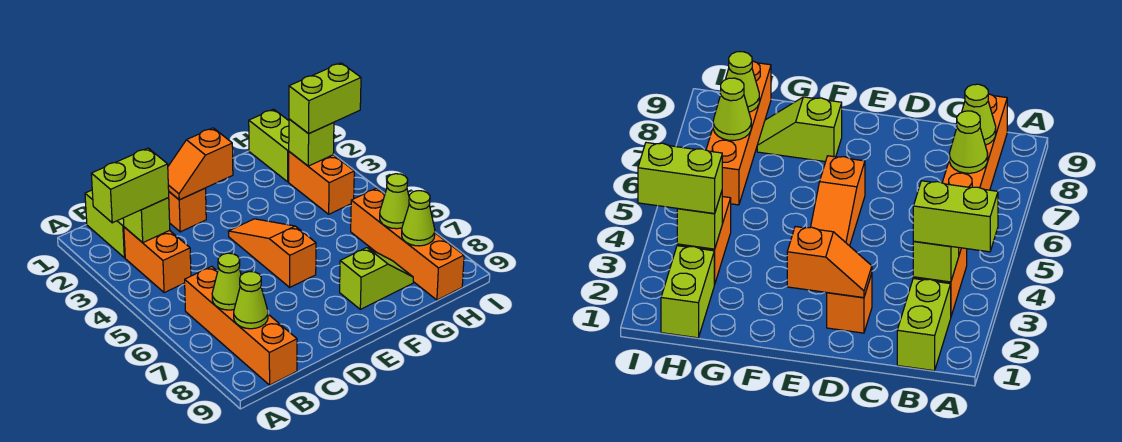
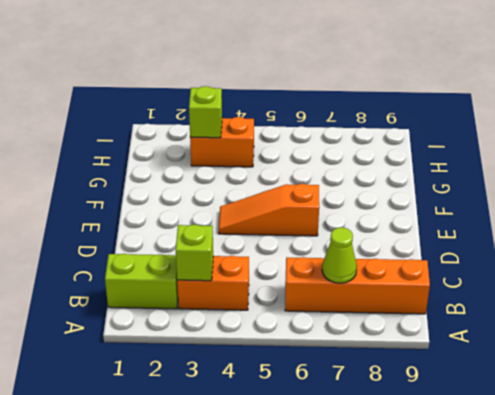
none -> orange brick D2 level 1
none -> lime slope F8:G8 level 1 top F
none -> lime brick H1:H2 level 1

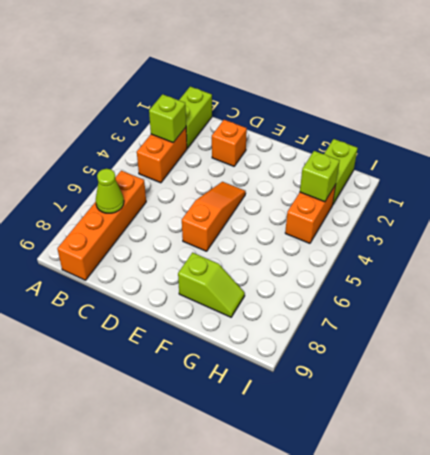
none -> orange brick H6:H9 level 1
none -> lime cone B8 level 2
none -> orange slope D2:E2 level 2 top E

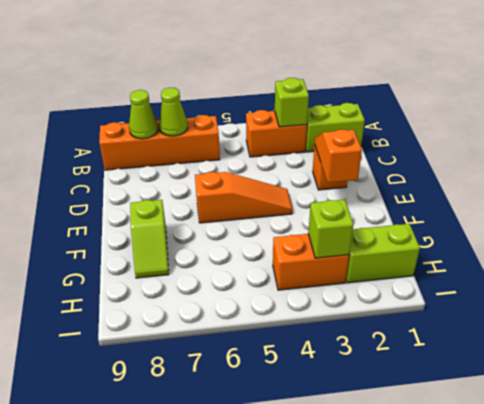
none -> orange brick H6:H9 level 1
none -> lime cone H7 level 2
none -> lime cone H8 level 2

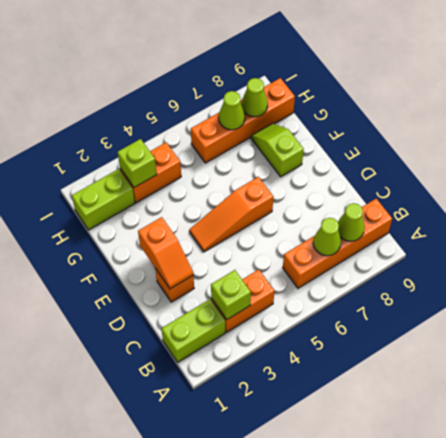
none -> lime brick A3:B3 level 3
none -> lime brick H3:I3 level 3

